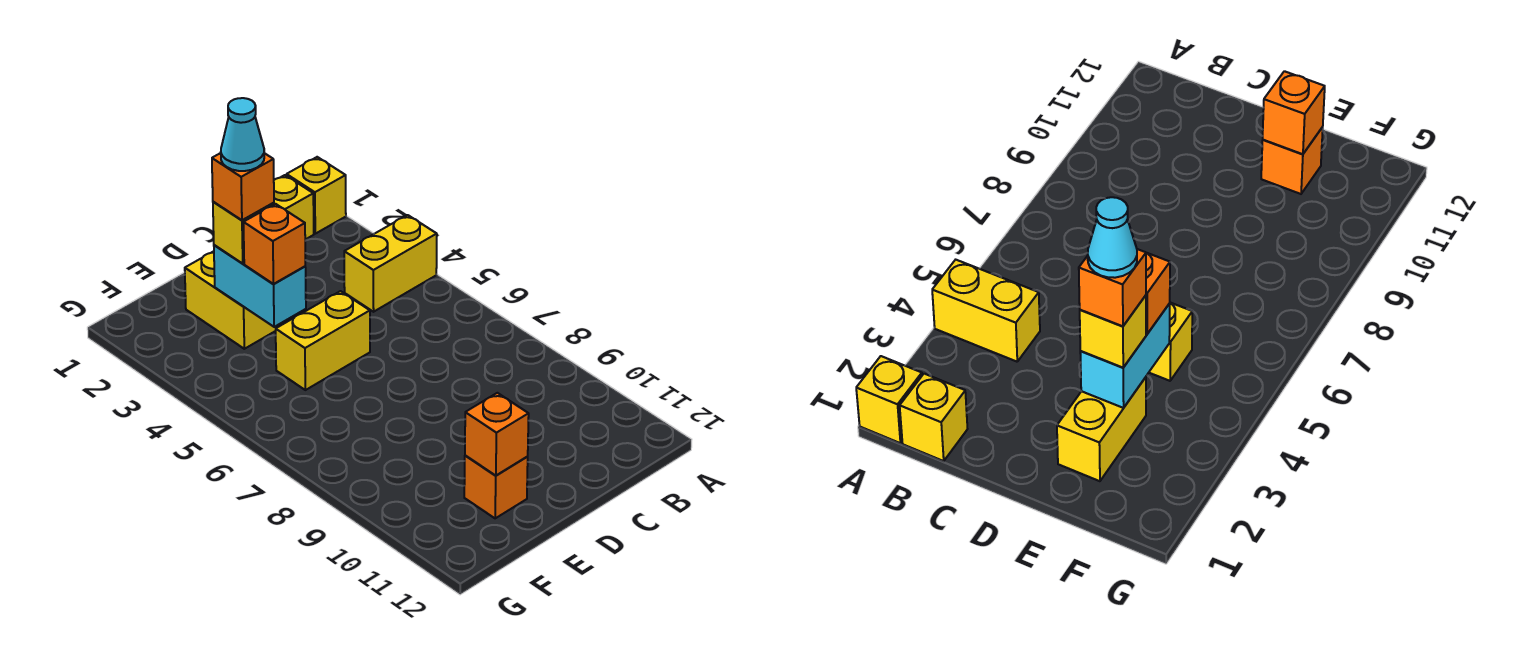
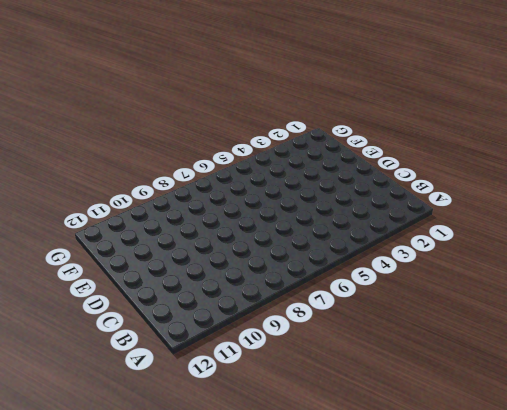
none -> yellow brick A1 level 1
none -> yellow brick A4:B4 level 1
none -> yellow brick B1 level 1

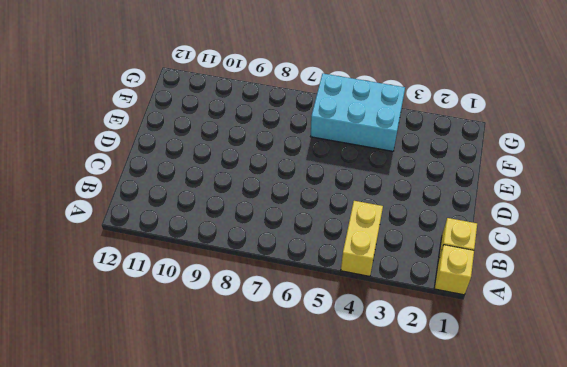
cyan brick F4:G6 level 1 -> none
none -> yellow brick D5:E5 level 1
none -> yellow brick E2:E3 level 1
none -> orange brick E11 level 1

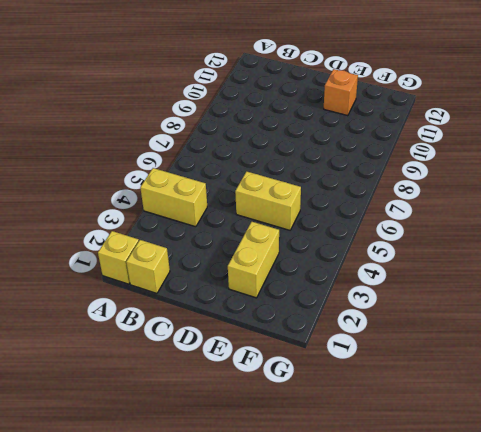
none -> cyan brick E3:E4 level 2
none -> orange brick E11 level 2
none -> yellow brick E3 level 3

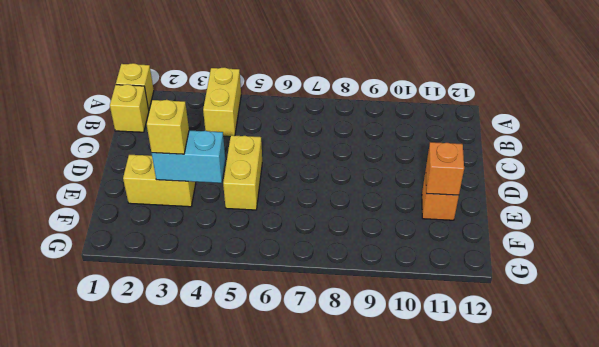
none -> orange brick E4 level 3
none -> orange brick E3 level 4
none -> cyan cone E3 level 5

